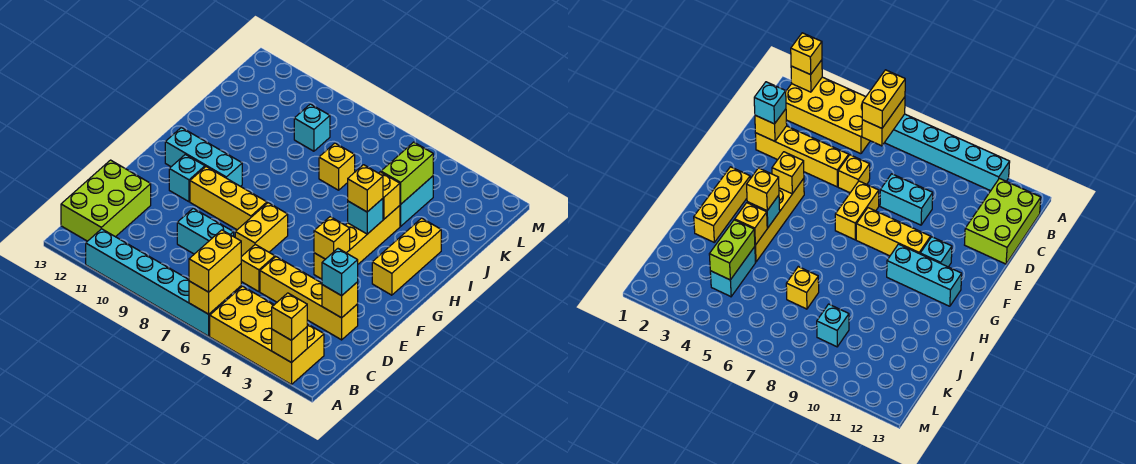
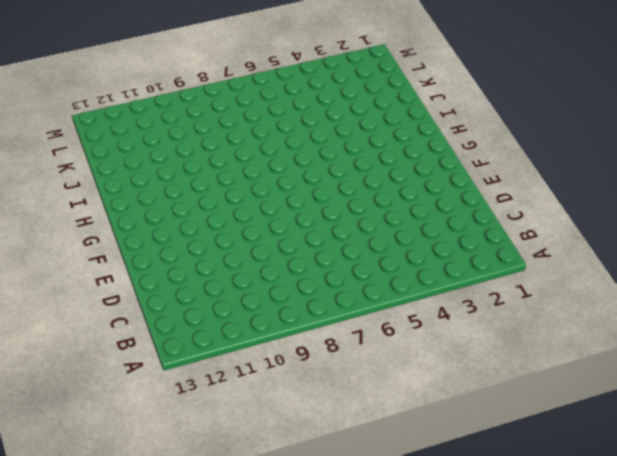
none -> yellow brick A2:B5 level 1
none -> cyan brick A6:A11 level 1
none -> lime brick B12:D13 level 1

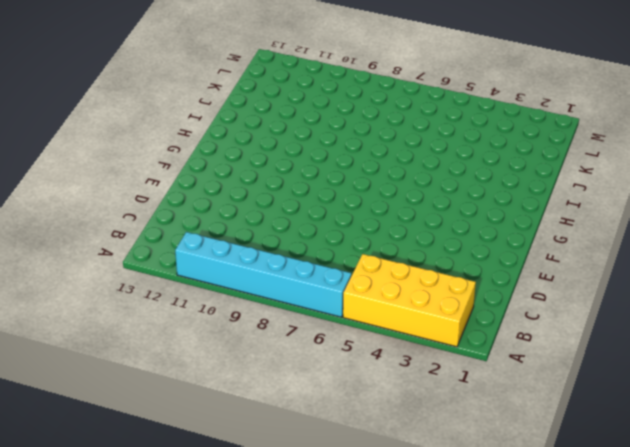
none -> lime brick B12:D13 level 1
none -> yellow brick D2:D5 level 1
none -> yellow brick D6 level 1

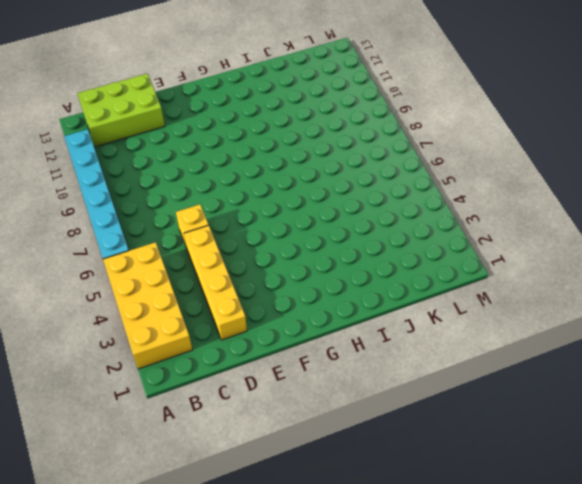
none -> cyan brick D8:D9 level 1
none -> yellow brick E7:F7 level 1
none -> yellow brick F4:I4 level 1

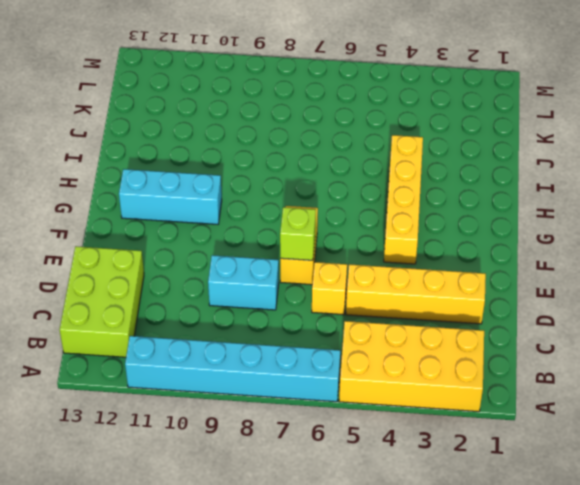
lime brick E7 level 2 -> none
none -> yellow brick F8:F10 level 1
none -> cyan brick F11 level 1
none -> yellow brick G2:I2 level 1

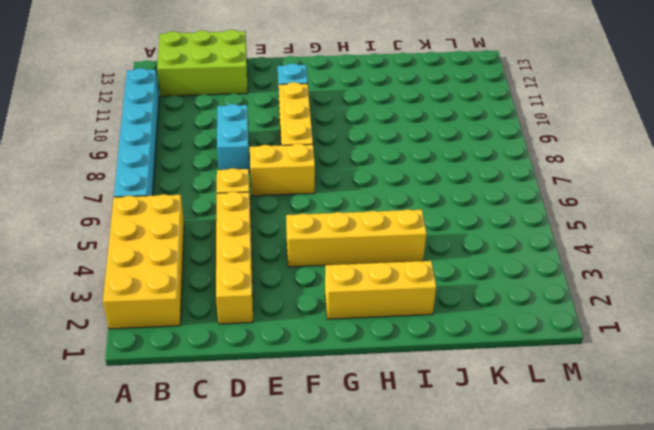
none -> cyan brick G10:G12 level 1
none -> cyan brick J4:K4 level 1
none -> yellow brick J7 level 1

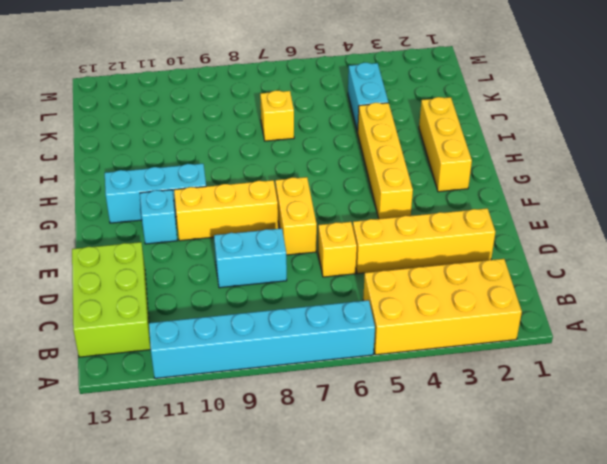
none -> cyan brick K9 level 1
none -> yellow brick A2 level 2
none -> yellow brick A6:B6 level 2

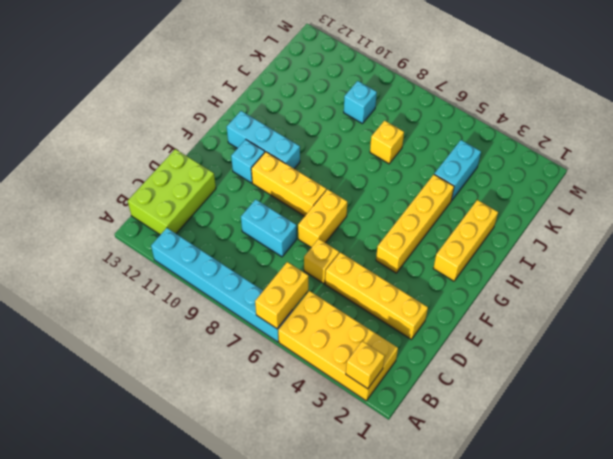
none -> yellow brick D2 level 2
none -> yellow brick F4 level 2
none -> cyan brick H4 level 2

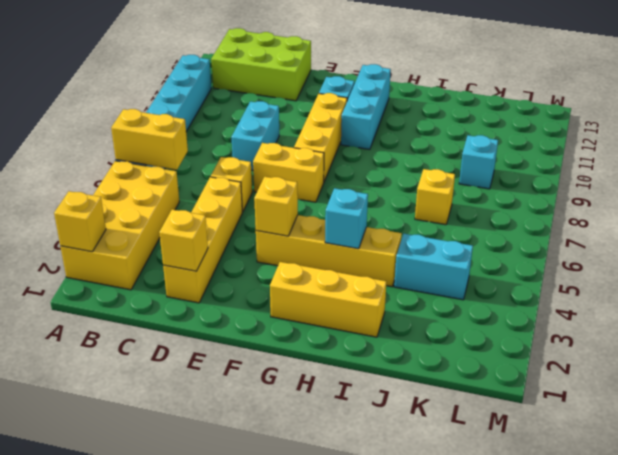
none -> yellow brick I4 level 2
none -> lime brick J4:K4 level 2
none -> yellow brick A2 level 3

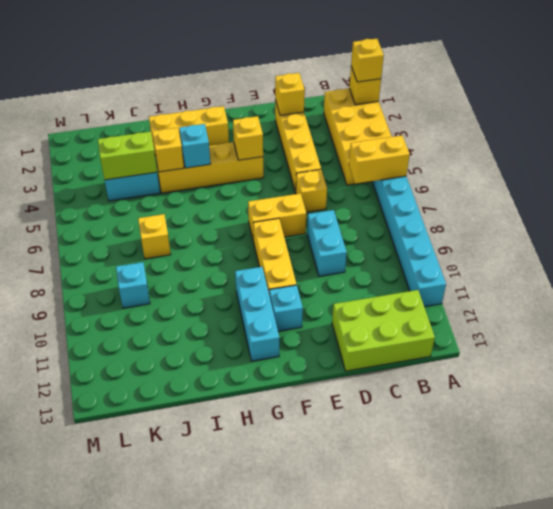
none -> yellow brick A6:B6 level 3
none -> cyan brick D2 level 3
none -> yellow brick H4 level 3

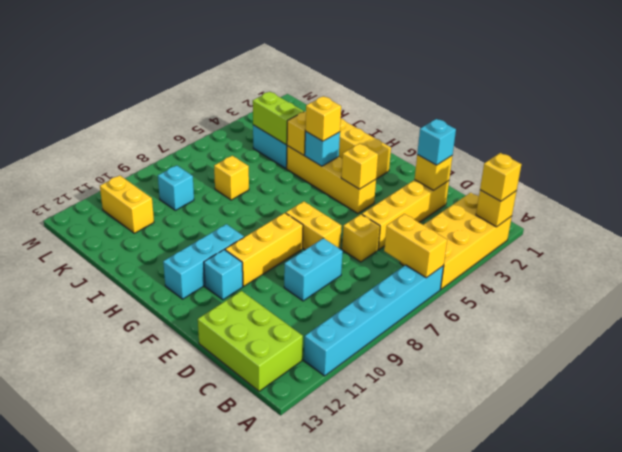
yellow brick K11:L11 level 1 -> yellow brick A6:B6 level 3

